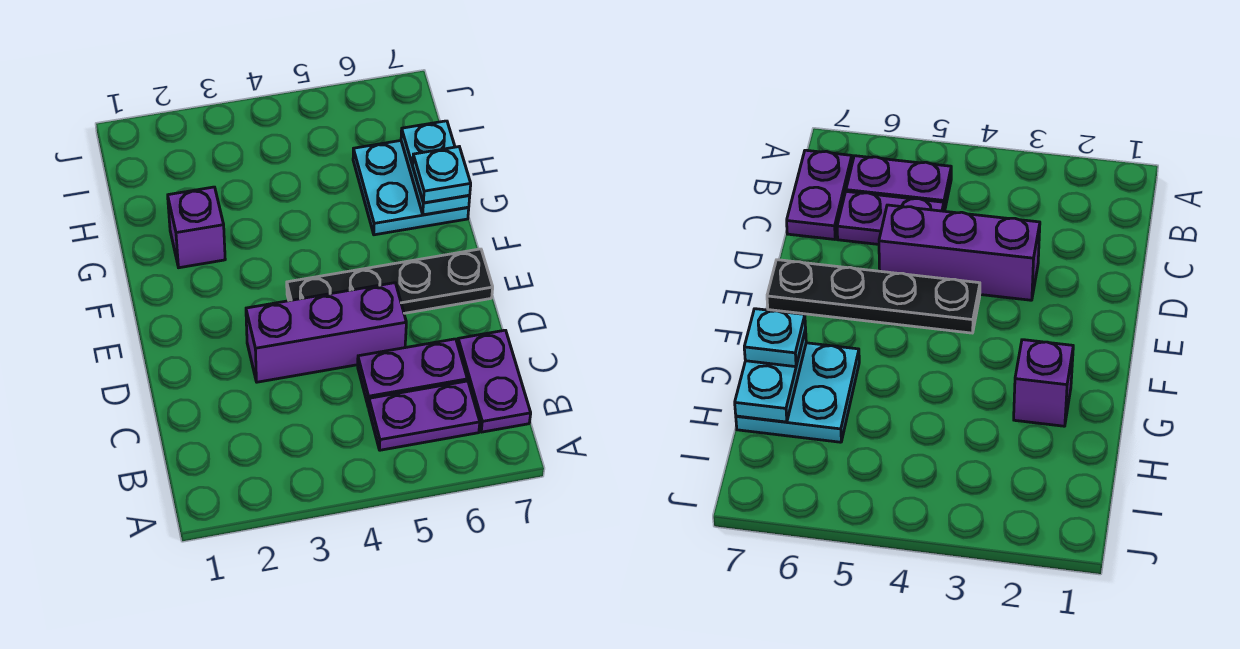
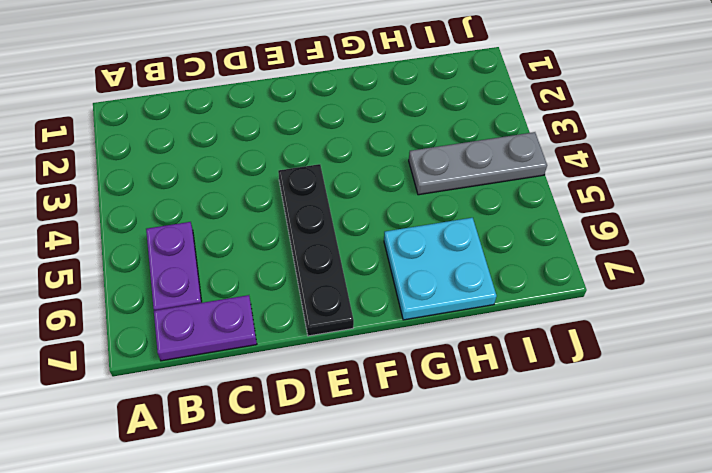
grey plate H4:J4 level 1 -> none
none -> purple plate C5:C6 level 1
none -> purple brick D3:D5 level 1

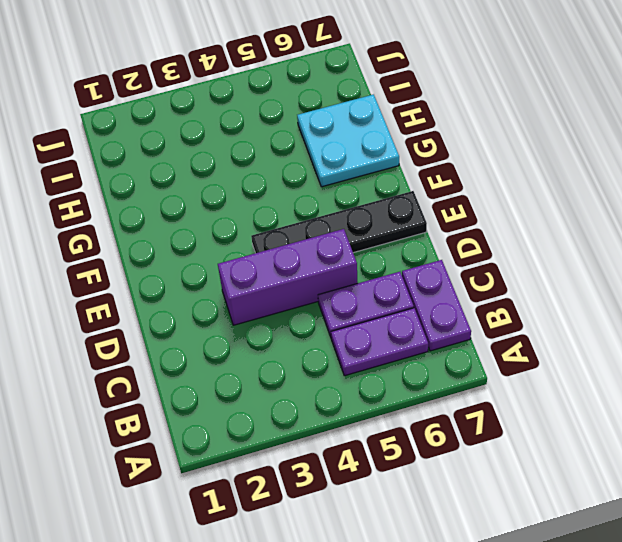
none -> purple brick G2 level 1
none -> cyan plate G7:H7 level 2

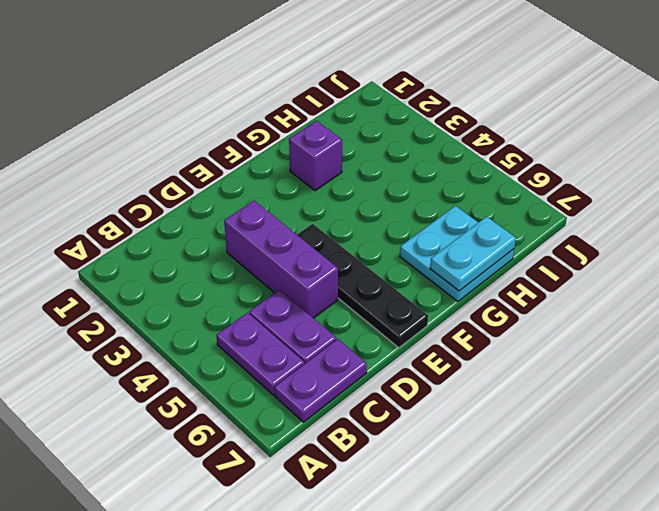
none -> cyan plate G7 level 3

